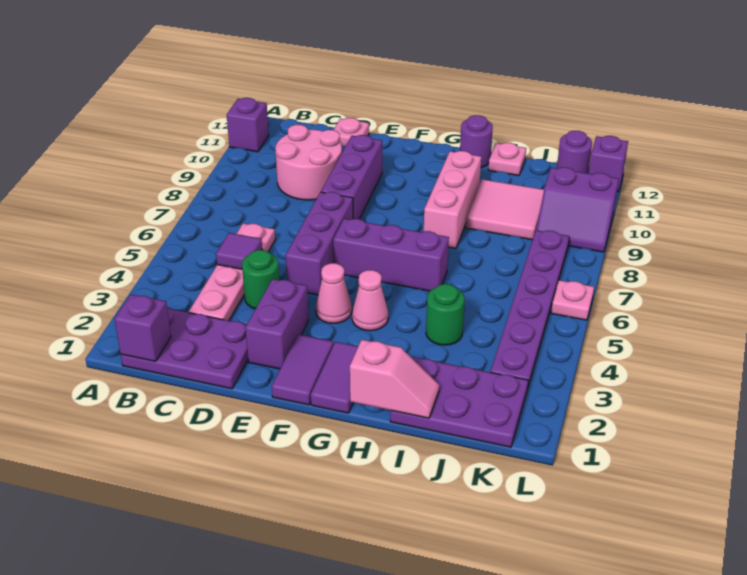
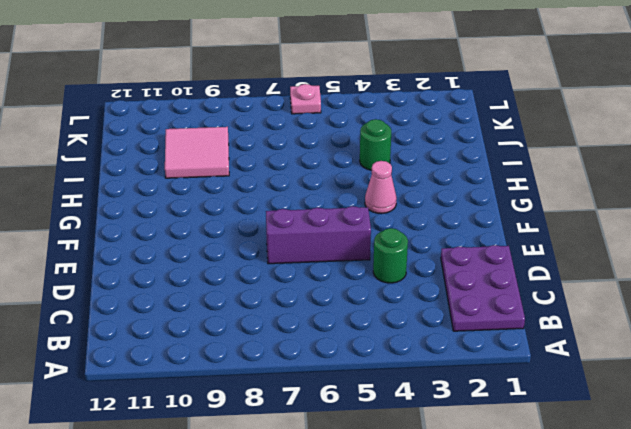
none -> purple brick A11 level 1
none -> pink plate C3:C6 level 1
none -> pink round brick C9:D10 level 1

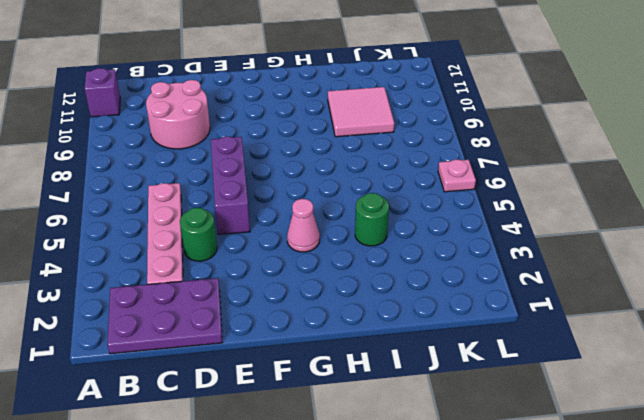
none -> pink plate D12 level 1
none -> purple brick E2:E3 level 1
none -> purple brick E8:E10 level 1

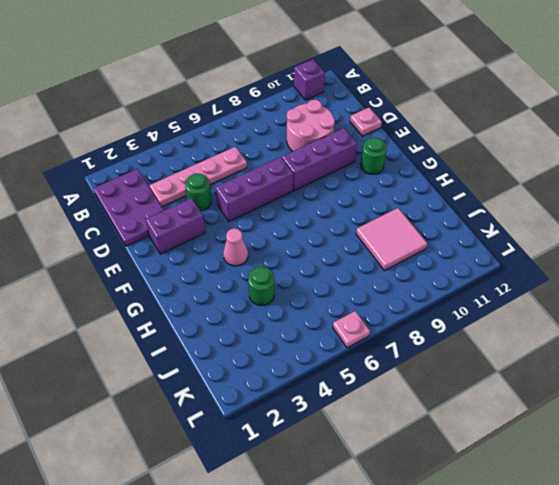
green round brick F11 level 1 -> none
none -> purple tile F1:F2 level 1
none -> pink cone F4 level 1
none -> purple brick F6:H6 level 1

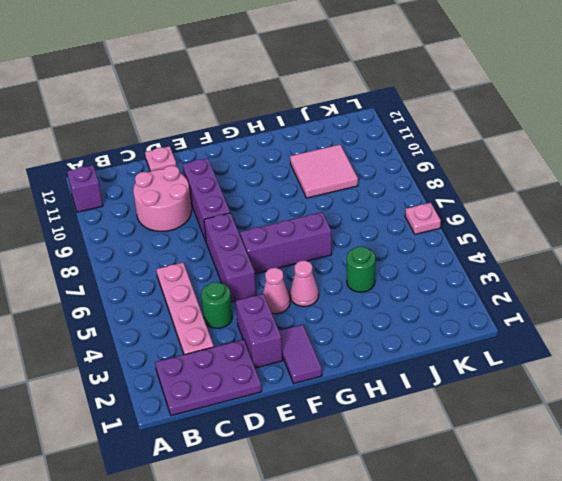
none -> purple tile G1:G2 level 1
none -> pink brick H8:H10 level 1
none -> purple round brick H12 level 1

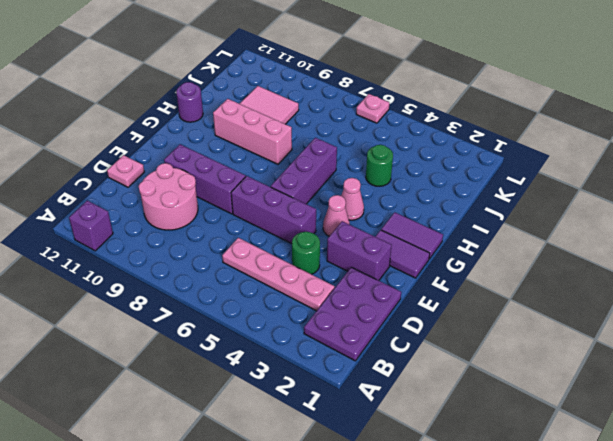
none -> purple plate I1:K2 level 1
none -> pink plate I12 level 1
none -> purple plate K3:K8 level 1

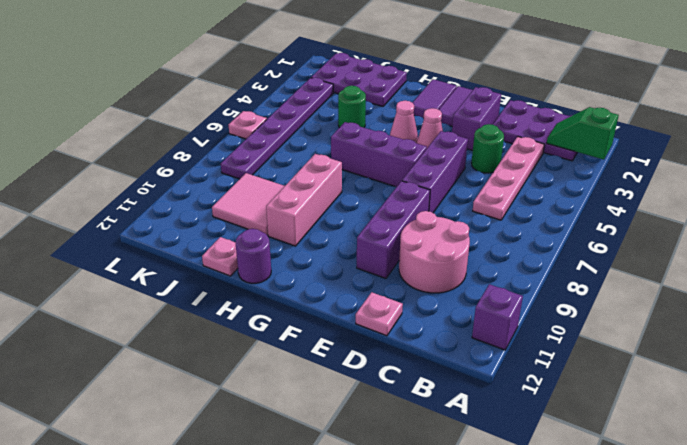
green slope A2:B2 level 2 top A -> none
none -> purple slope K9:L10 level 1 top 10
none -> purple round brick K12 level 1
none -> purple brick L12 level 1

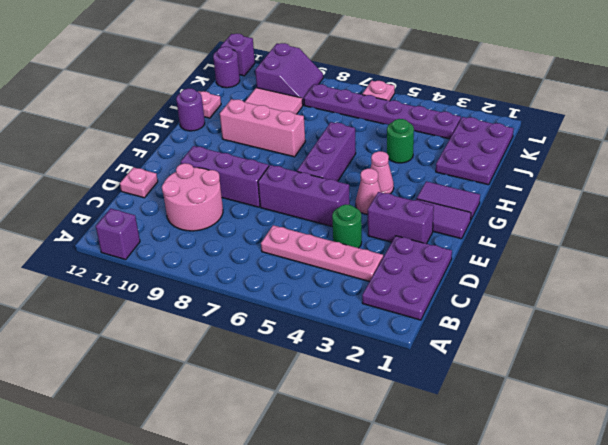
none -> purple brick B1 level 2
none -> purple tile C5 level 2
none -> pink slope H1:I1 level 2 top H

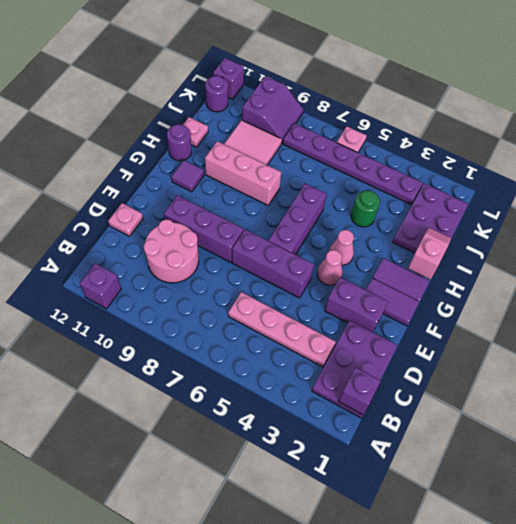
purple tile G11 level 1 -> purple tile C5 level 2
none -> green round brick D4 level 1

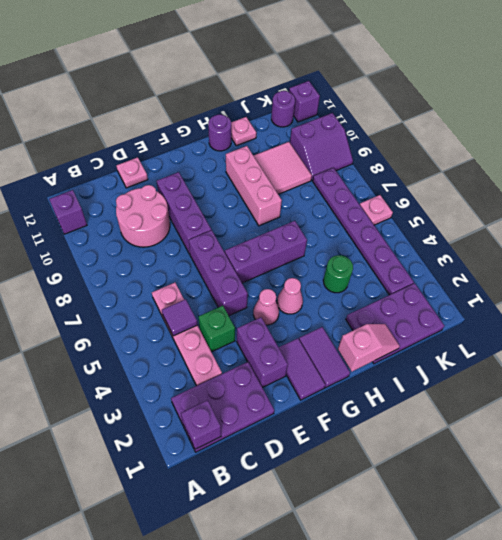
green brick D4 level 1 -> green round brick D4 level 1

